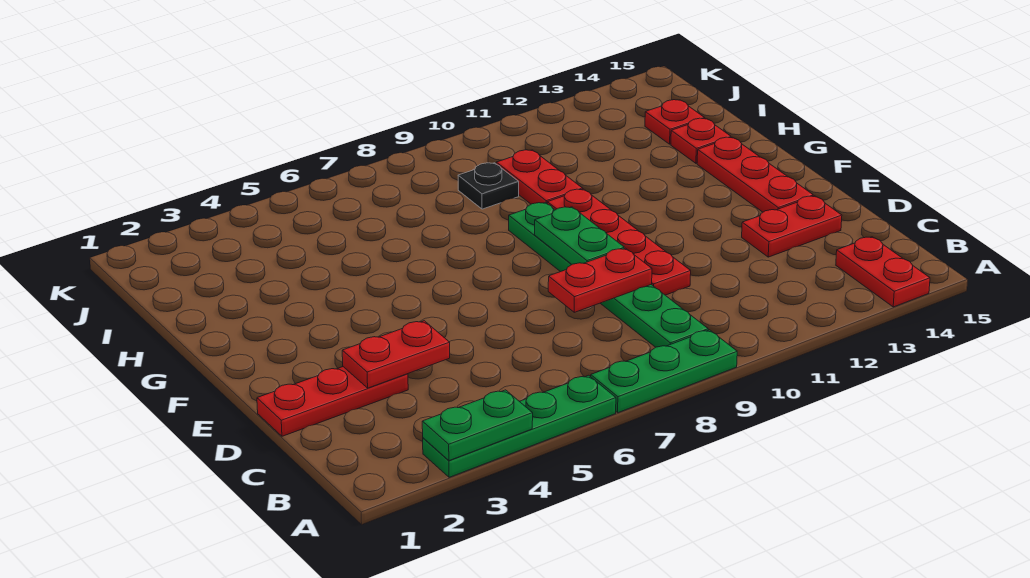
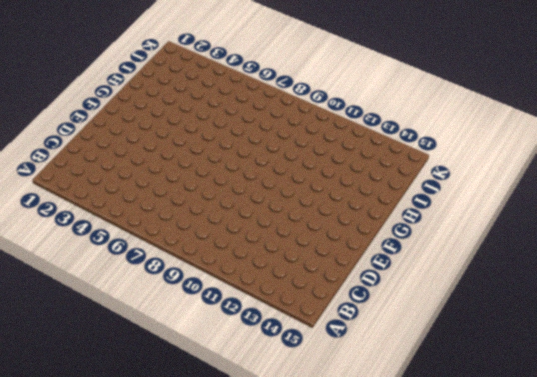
none -> green plate A3:A6 level 1
none -> green plate A7:A9 level 1
none -> red plate A14:B14 level 1

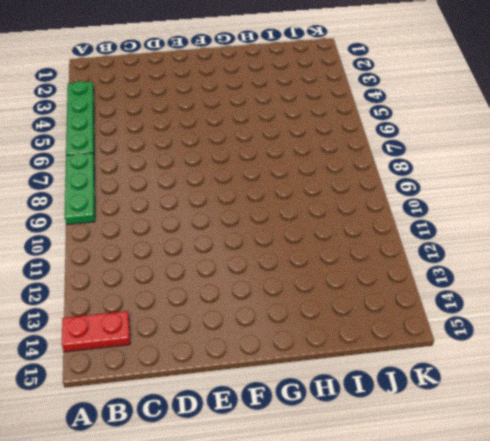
none -> green plate B9:G9 level 1
none -> red plate D1:D3 level 1
none -> red plate D10:G10 level 1

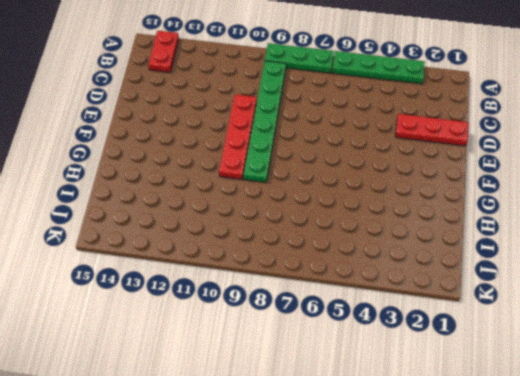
none -> red plate D13:D14 level 1
none -> red plate E14:G14 level 1
none -> red plate H10:I10 level 1

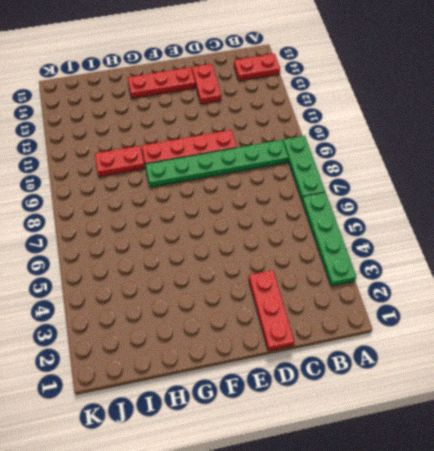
none -> red plate H14 level 1
none -> black plate I9 level 1
none -> red plate I14 level 1

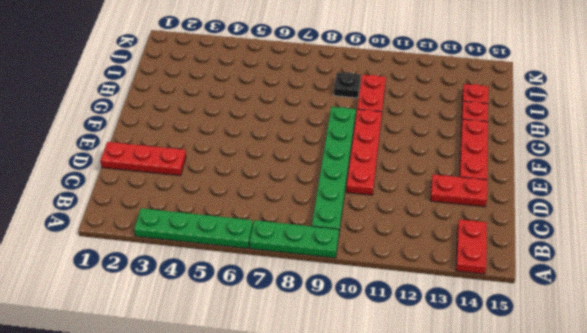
none -> green plate A3:A4 level 2
none -> red plate D3:D4 level 2
none -> red plate D8:D9 level 2

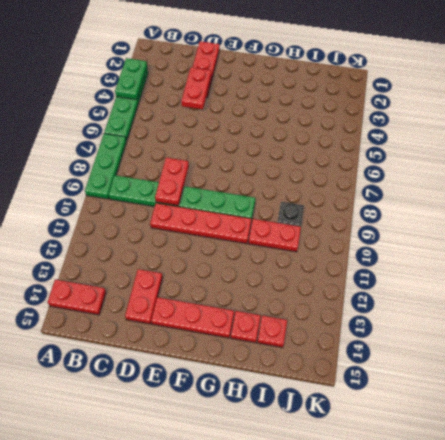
none -> green plate E9:F9 level 2

